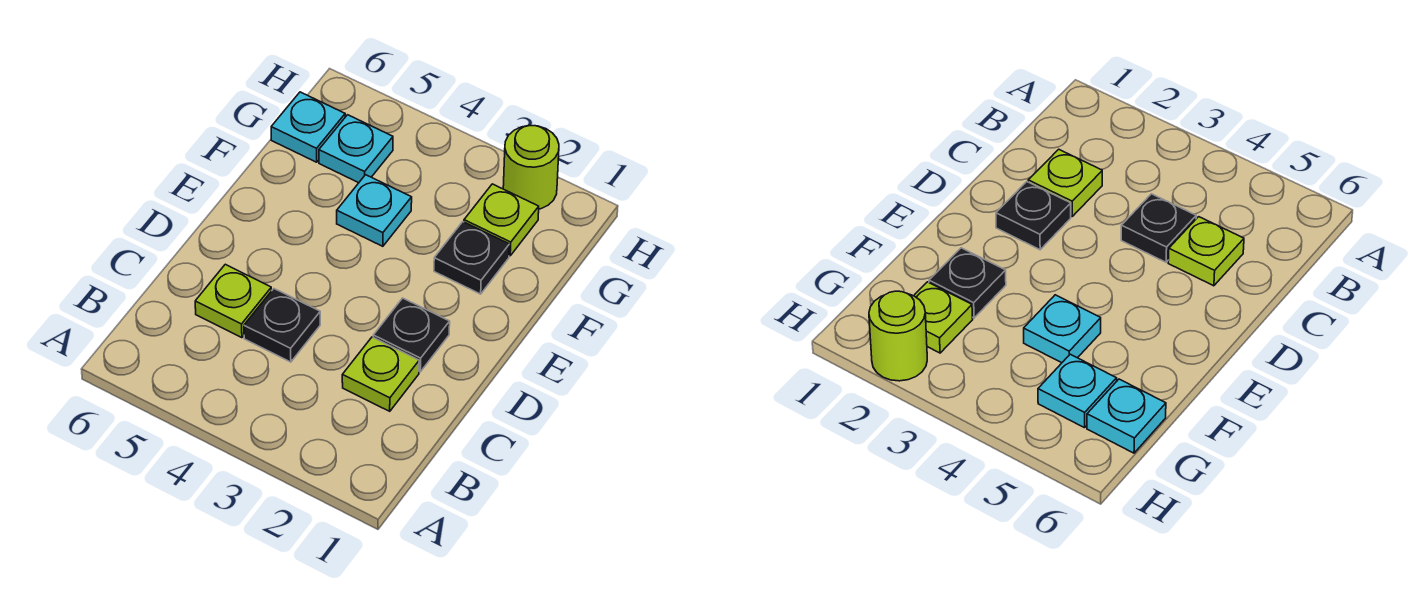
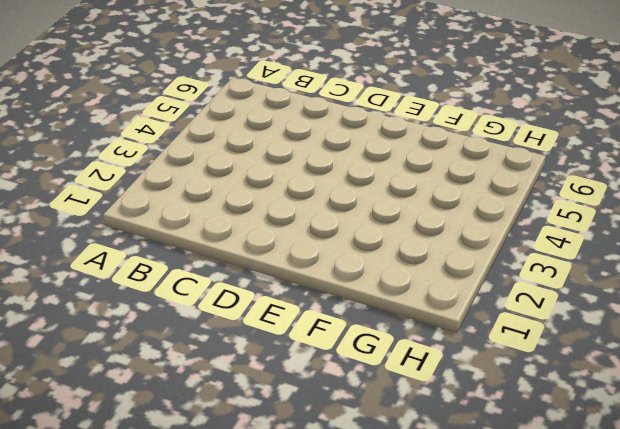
none -> lime plate C2 level 1
none -> black plate C4 level 1

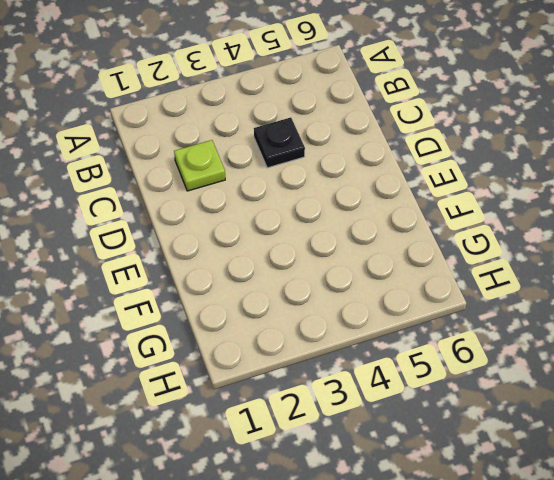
none -> lime plate C5 level 1
none -> black plate D2 level 1

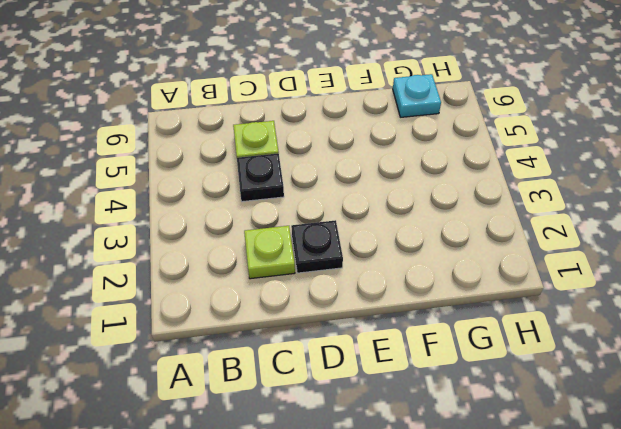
none -> black plate F2 level 1
none -> cyan plate F4 level 1

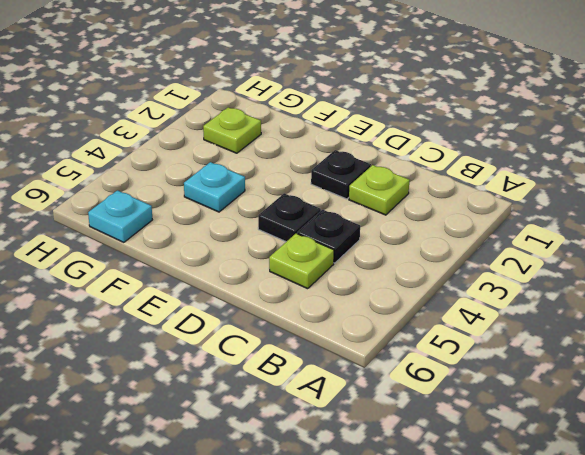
black plate D4 level 1 -> black plate F2 level 1
none -> cyan plate G5 level 1
none -> lime round brick H2 level 1

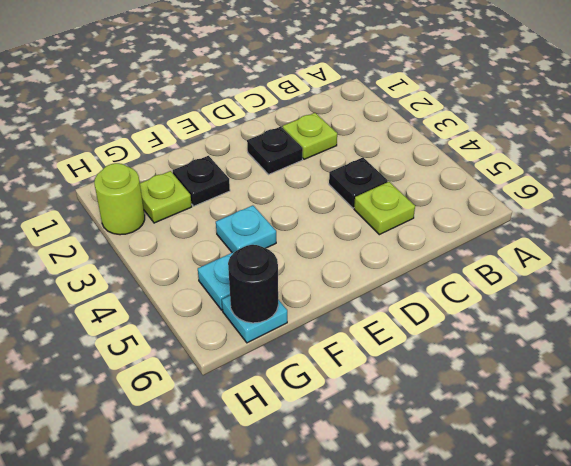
black round brick G6 level 2 -> none

